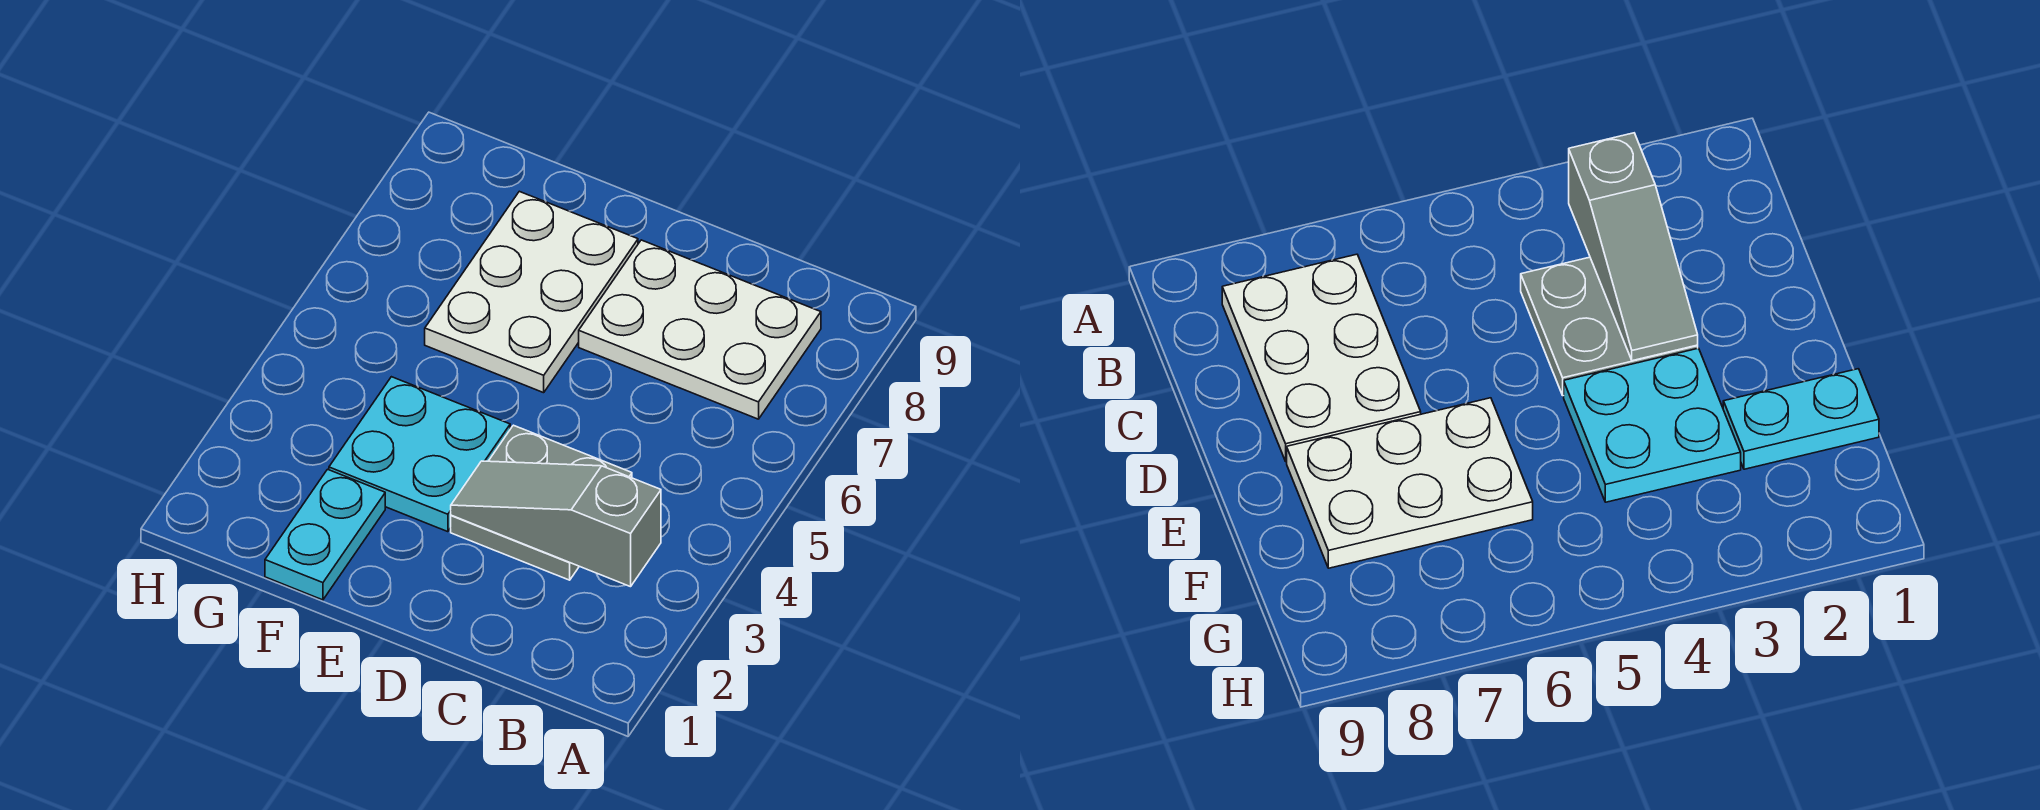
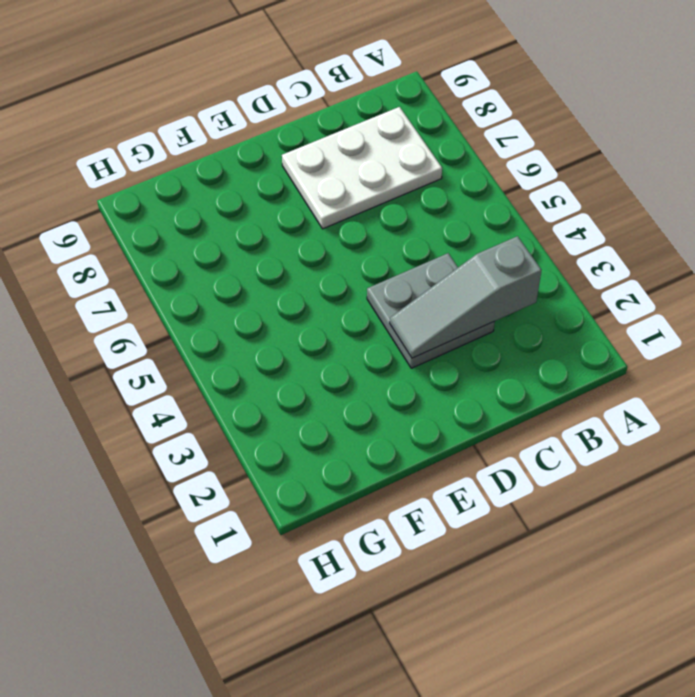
none -> cyan plate E3:F4 level 1
none -> white plate E6:F8 level 1

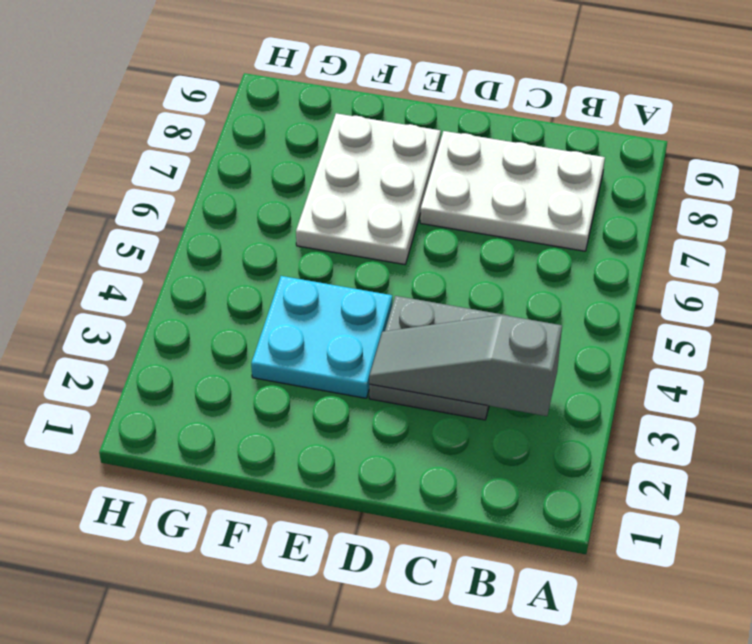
none -> cyan plate F1:F2 level 1

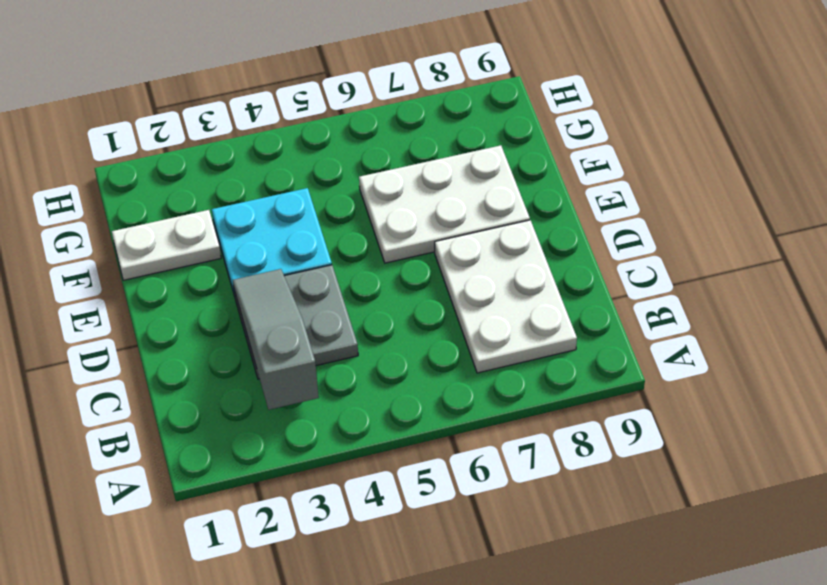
white plate F1:F2 level 1 -> cyan plate F1:F2 level 1

